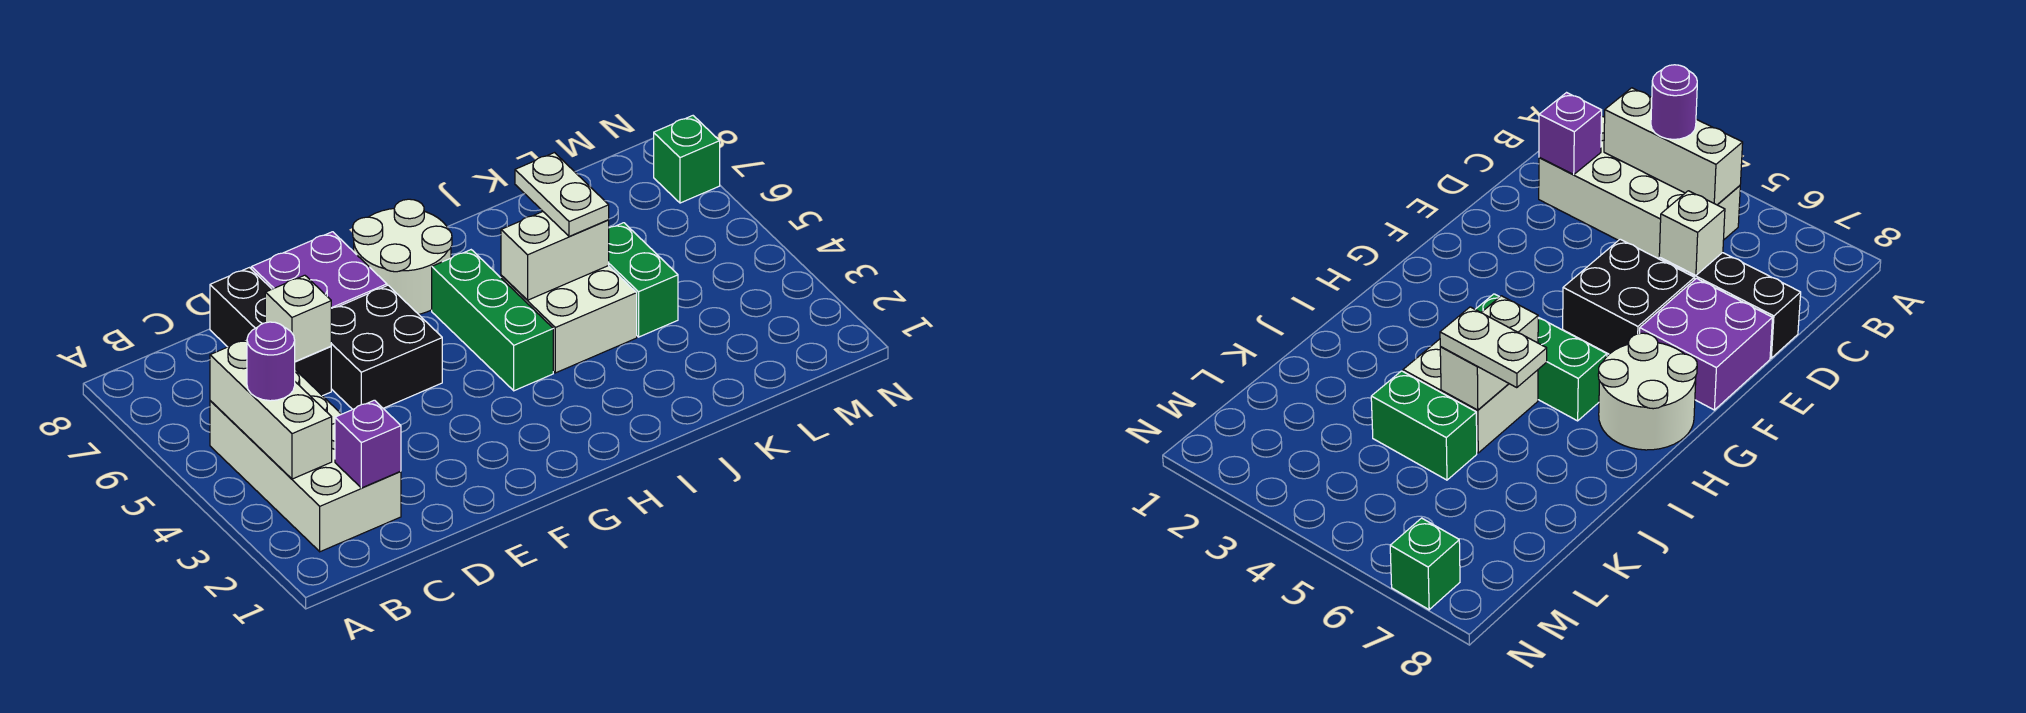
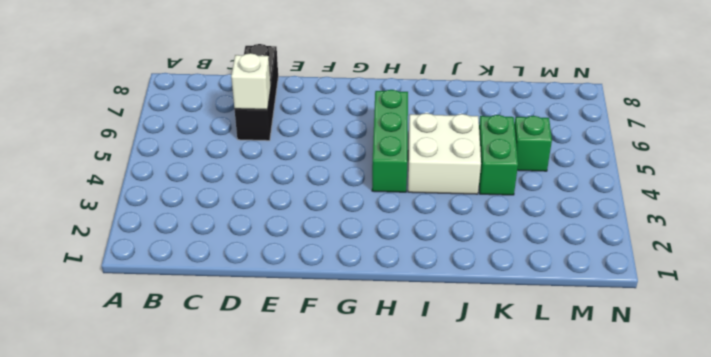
green brick L5 level 1 -> green brick N7 level 1
none -> white brick B2:C5 level 1
none -> black brick E5:F6 level 1
none -> purple brick E7:F8 level 1

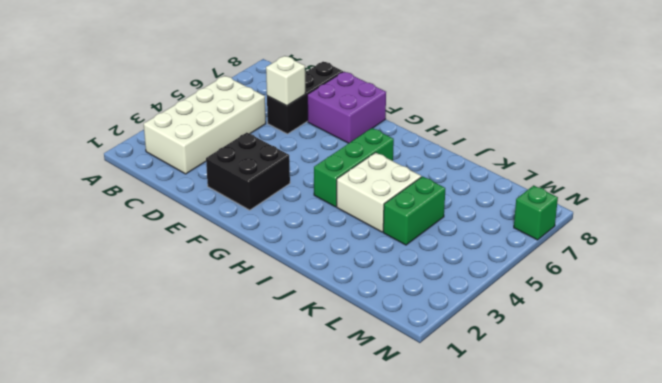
black brick E2:F3 level 1 -> black brick E5:F6 level 1
none -> white round brick G7:H8 level 1
none -> white brick B3:B5 level 2
none -> purple brick C2 level 2

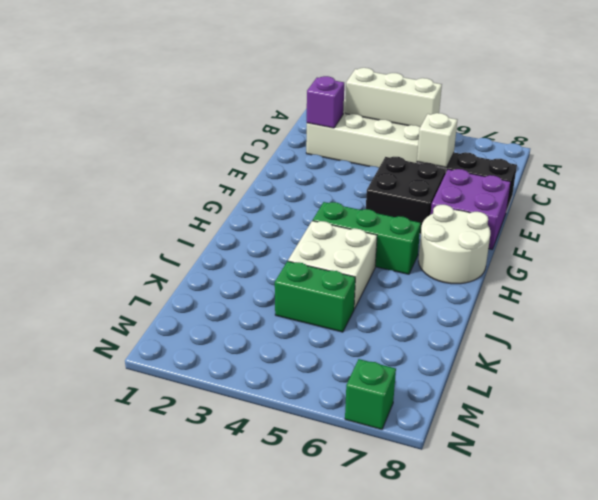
none -> white brick I5:J5 level 2
none -> purple round brick B4 level 3
none -> white plate J5:J6 level 3

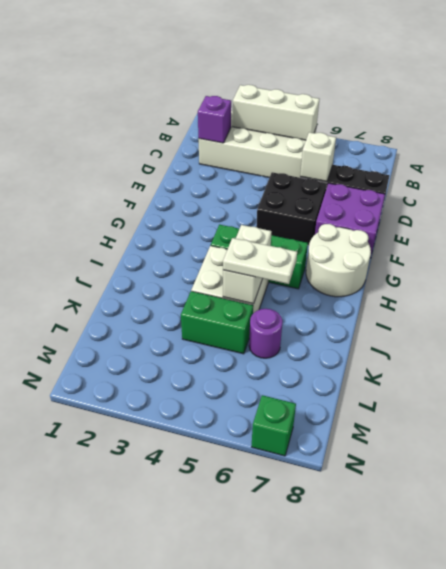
purple round brick K6 level 1 -> purple round brick B4 level 3

